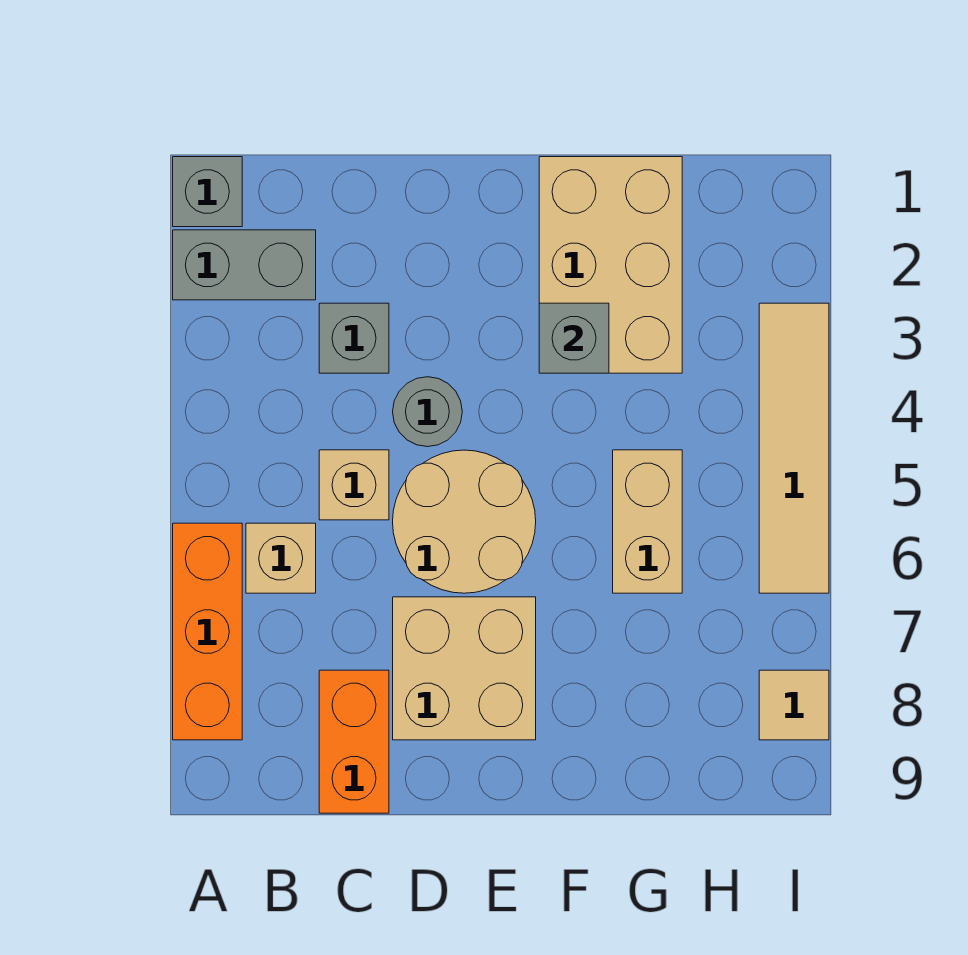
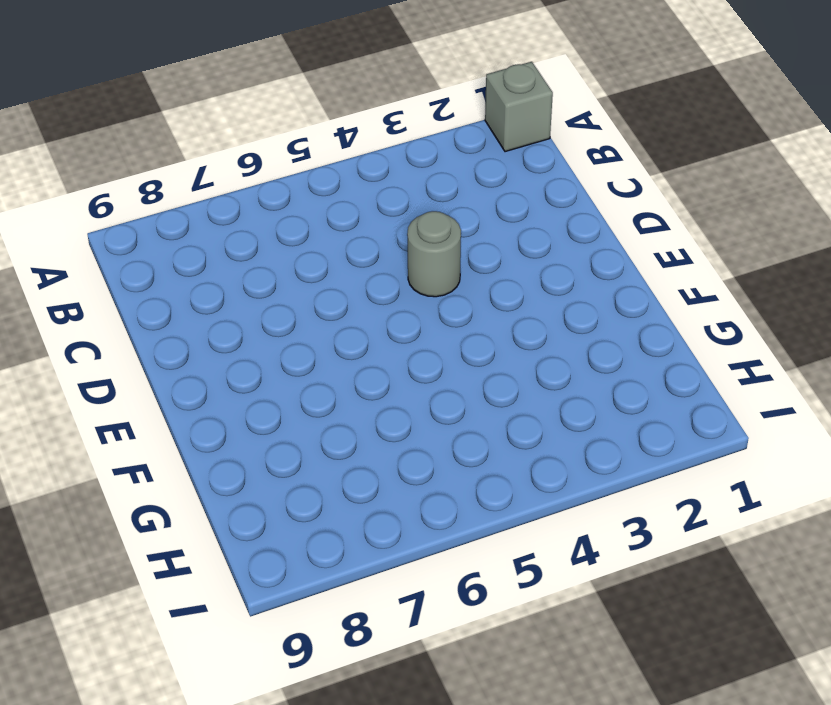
none -> grey brick A2:B2 level 1
none -> orange brick A6:A8 level 1
none -> tan brick B6 level 1

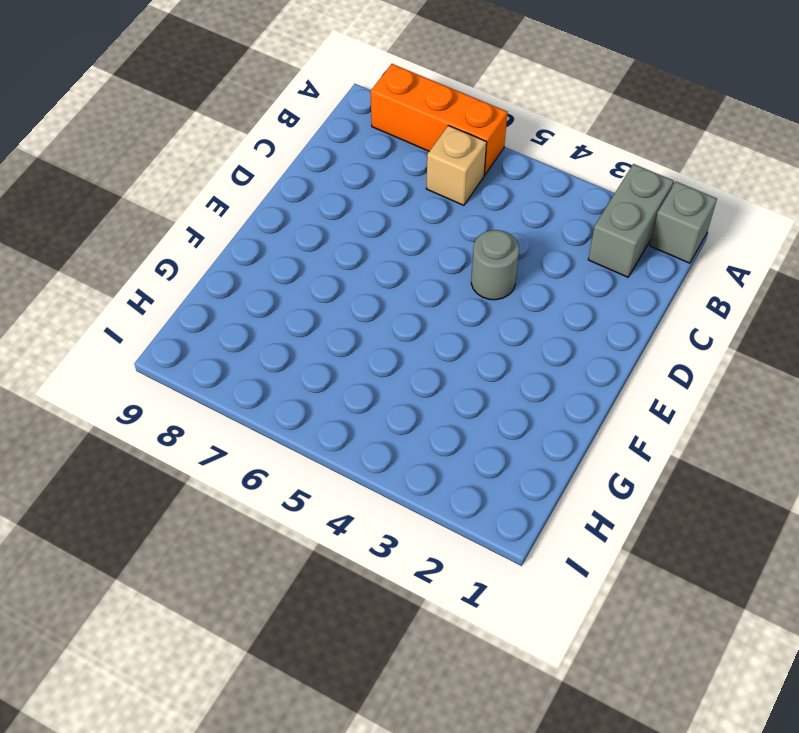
none -> grey brick C3 level 1
none -> tan brick C5 level 1
none -> orange brick C8:C9 level 1

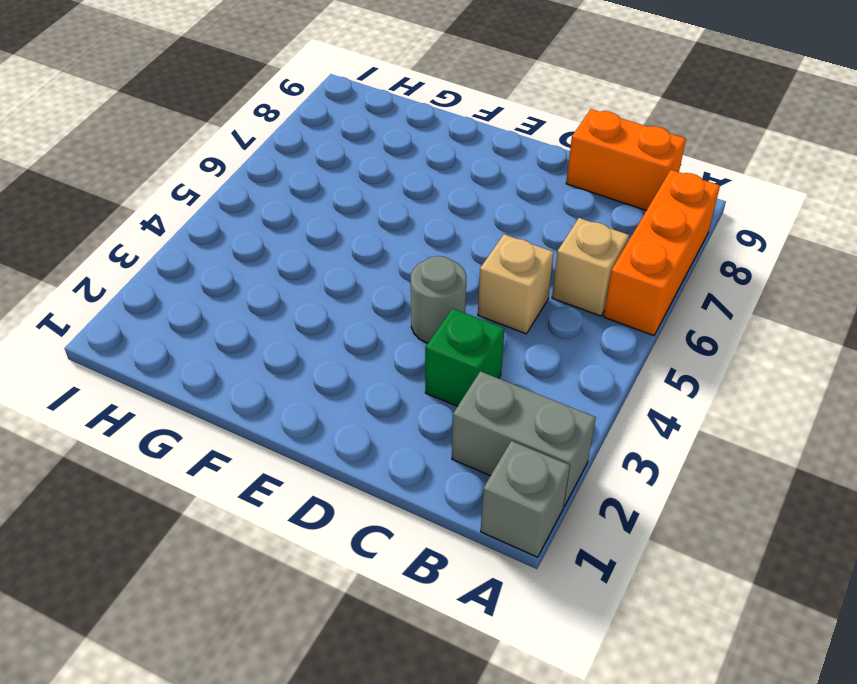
orange brick B9:C9 level 1 -> orange brick C8:C9 level 1
green brick C3 level 1 -> grey brick C3 level 1
none -> tan round brick D5:E6 level 1
none -> tan brick D7:E8 level 1
none -> tan brick F1:G3 level 1

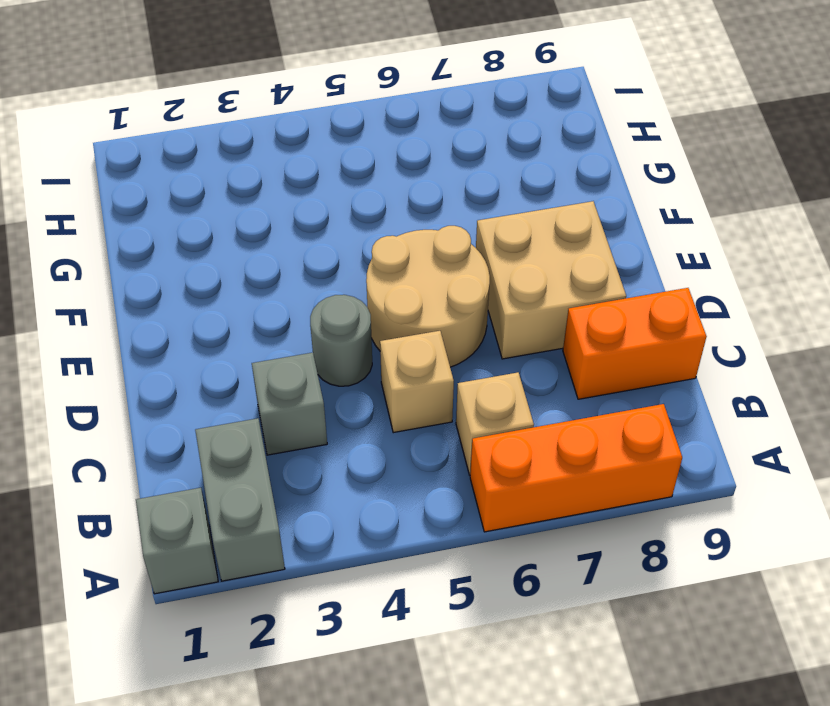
none -> tan brick F1:G3 level 1
none -> tan brick G5:G6 level 1
none -> tan tile I3:I6 level 1

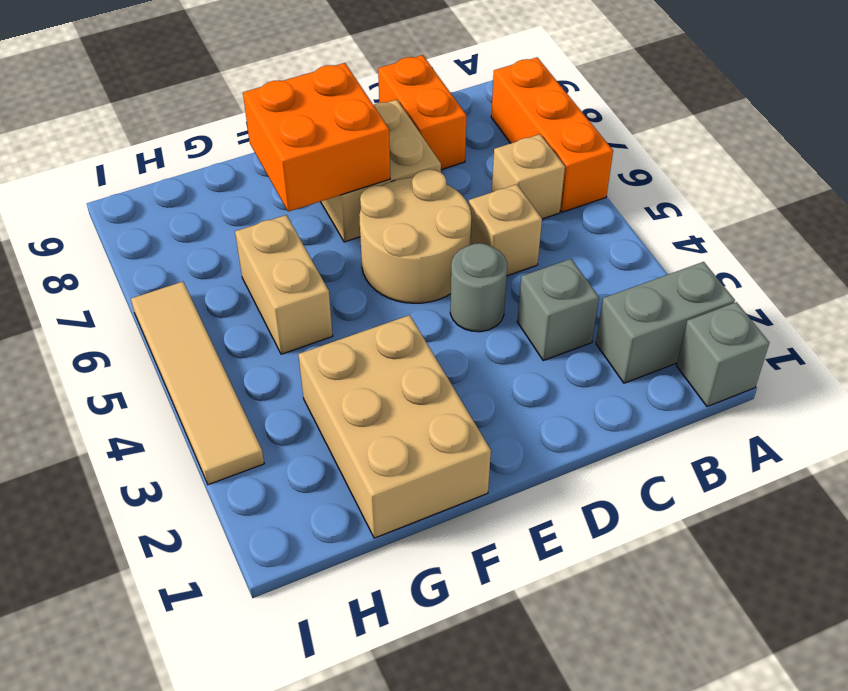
orange brick E7:F8 level 2 -> none
none -> tan tile I8 level 1
none -> grey brick F3 level 2

